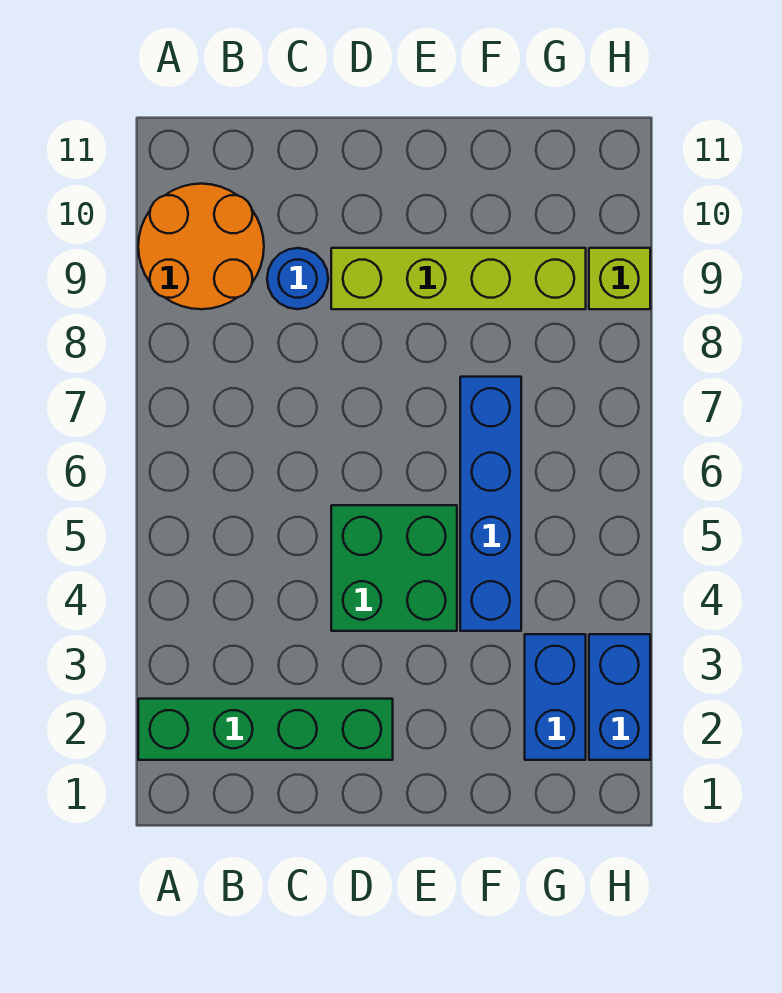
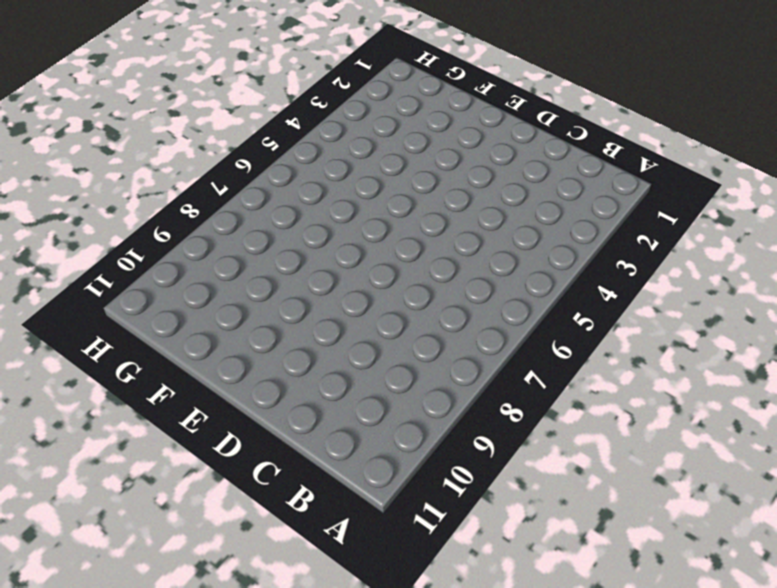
none -> green brick A2:D2 level 1
none -> orange round brick A9:B10 level 1

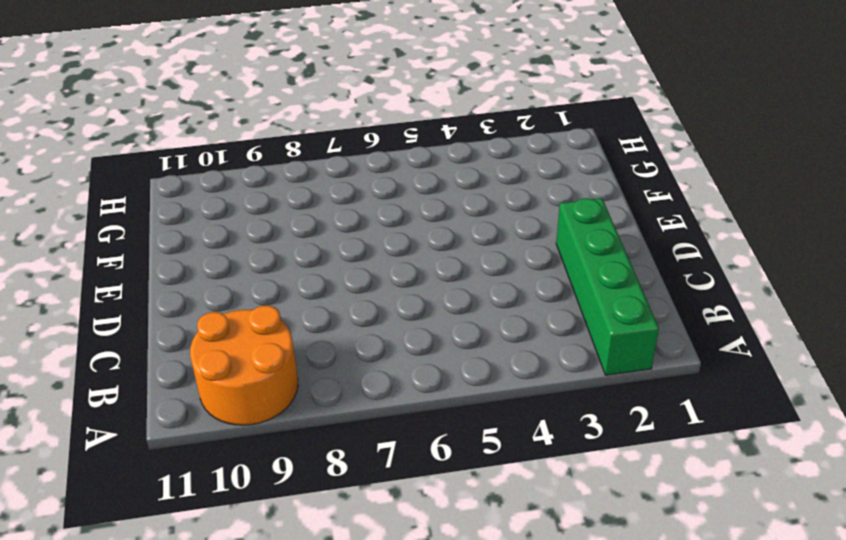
none -> blue round brick C9 level 1
none -> green brick D4:E5 level 1

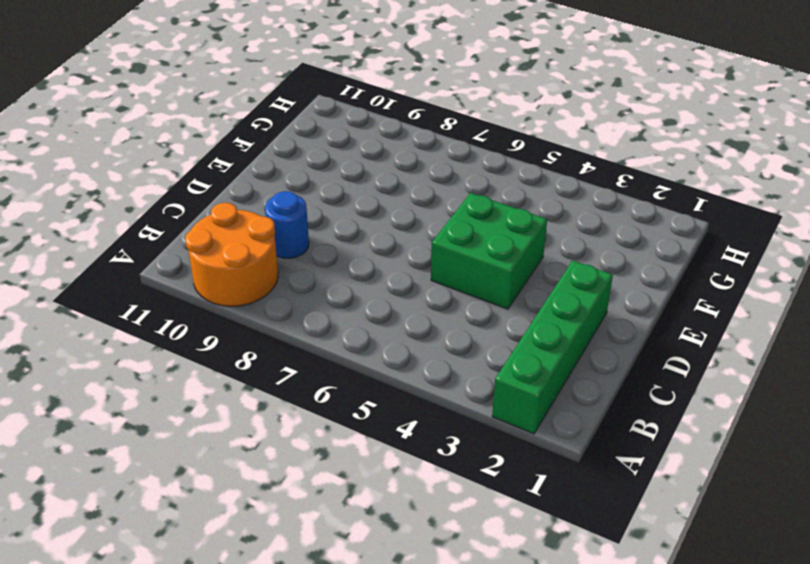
none -> lime brick D9:G9 level 1
none -> blue brick F4:F7 level 1

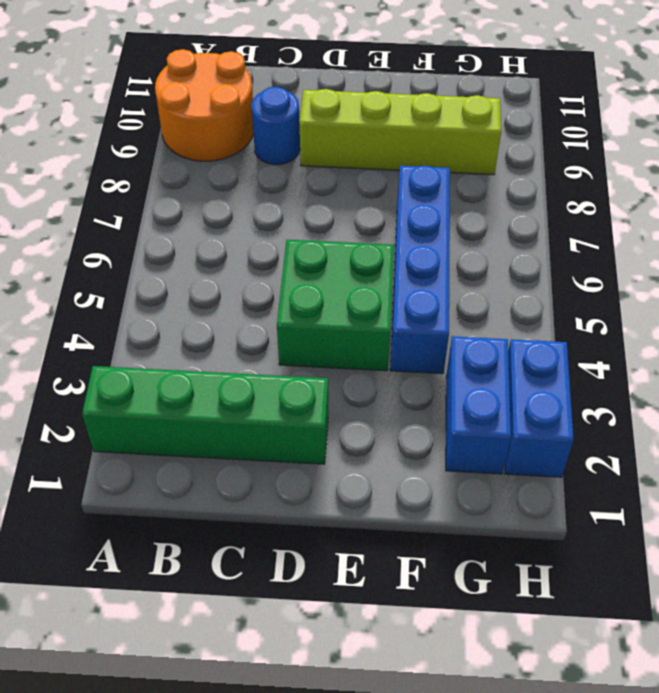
none -> lime brick H9 level 1

